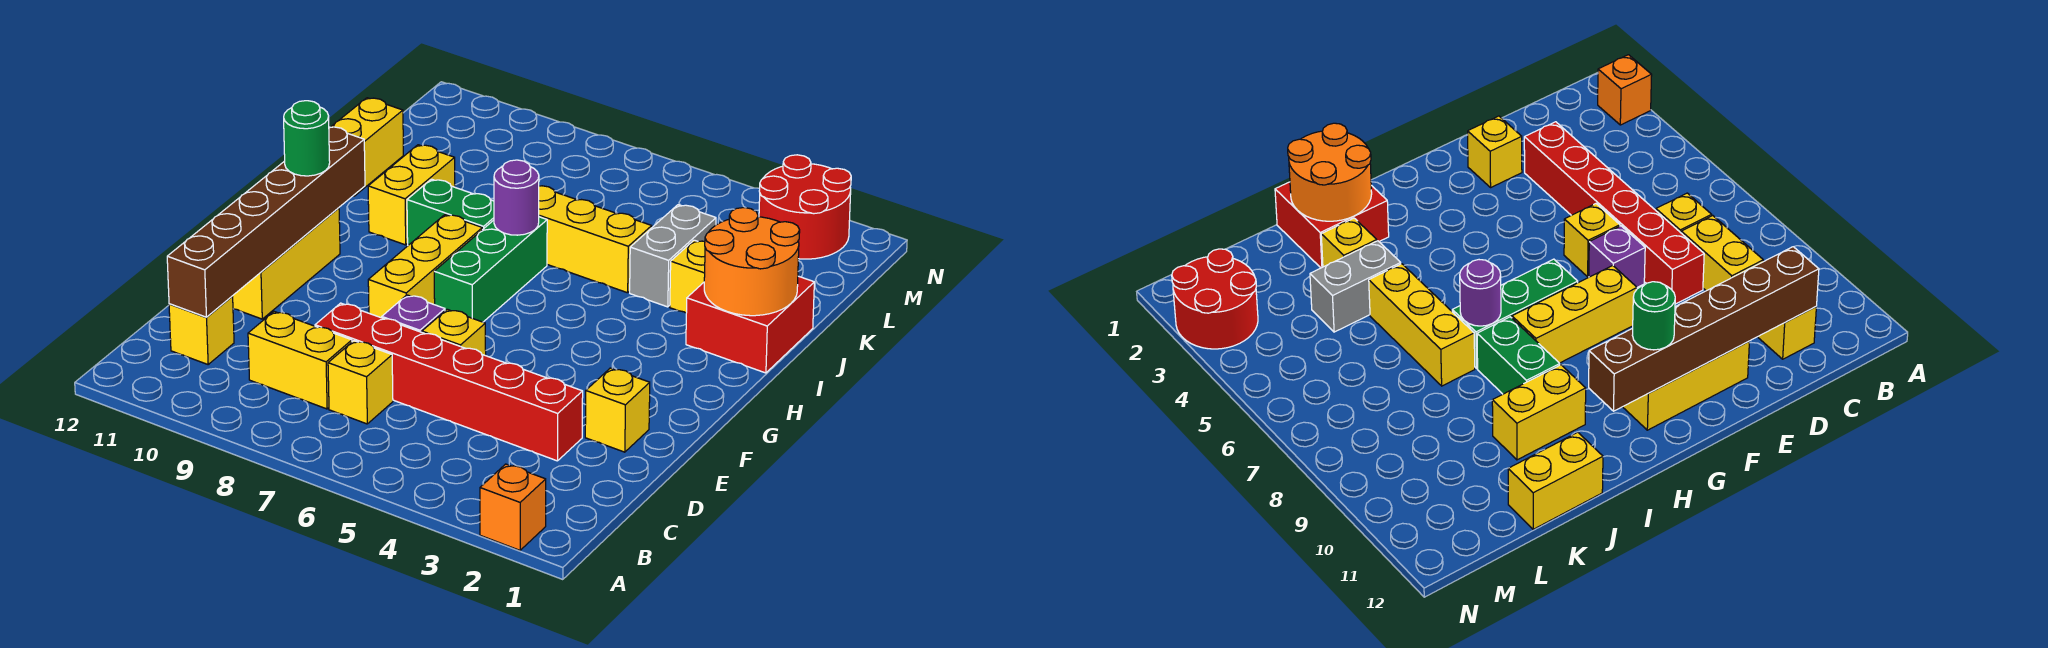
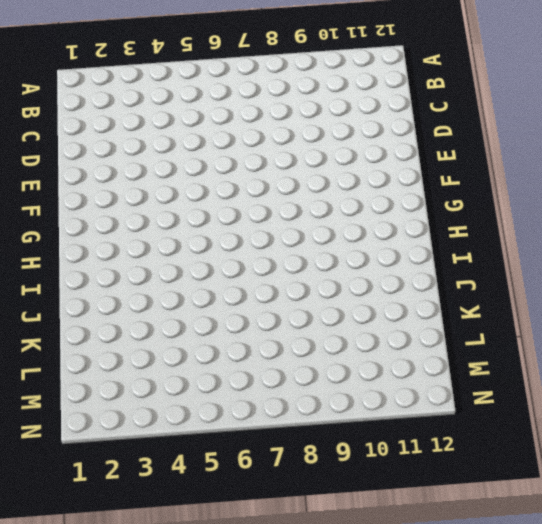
none -> orange brick A2 level 1
none -> yellow brick C7 level 1
none -> yellow brick C8:C9 level 1

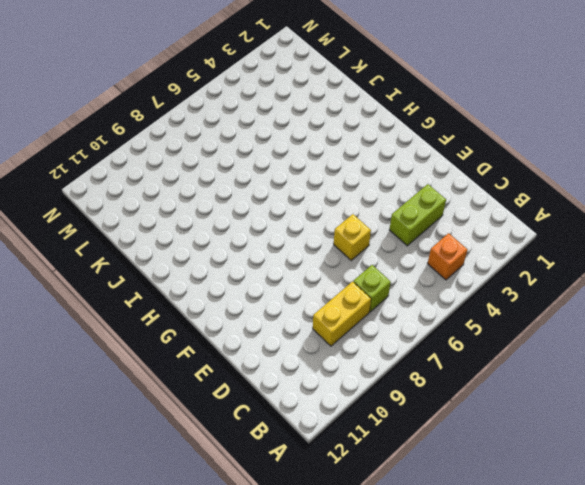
orange brick B4 level 1 -> orange brick A2 level 1
lime brick C7 level 1 -> yellow brick C7 level 1
lime brick D3:D4 level 1 -> red brick D3:D8 level 1
none -> yellow brick C11 level 1
none -> yellow brick E2 level 1
none -> purple brick E7 level 1

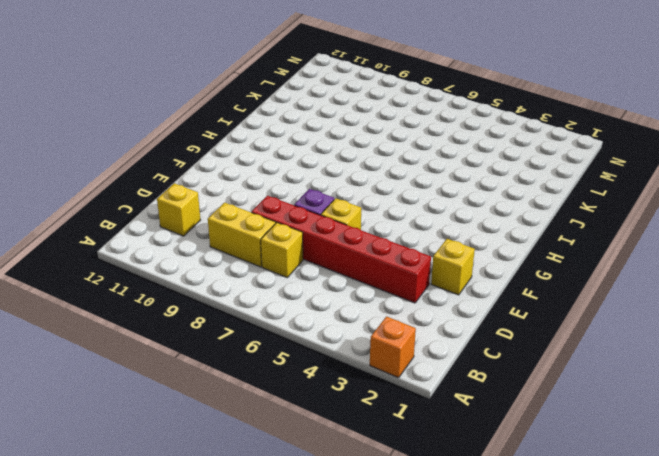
none -> yellow brick E11:G11 level 1
none -> yellow brick F8:H8 level 1
none -> green brick G7:I7 level 1

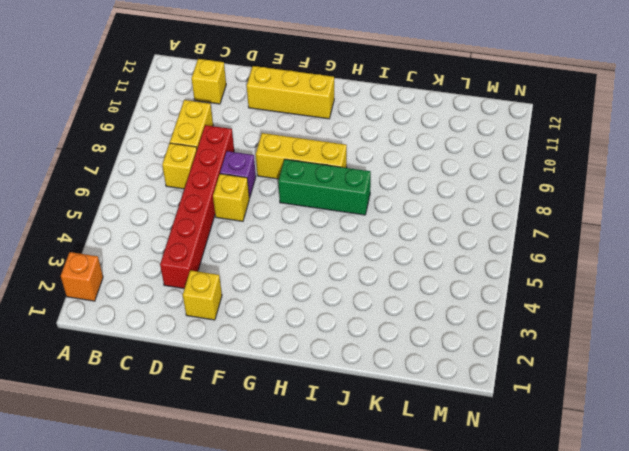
none -> red brick I1:J2 level 1
none -> green brick I8:I9 level 1
none -> yellow brick I10:J10 level 1

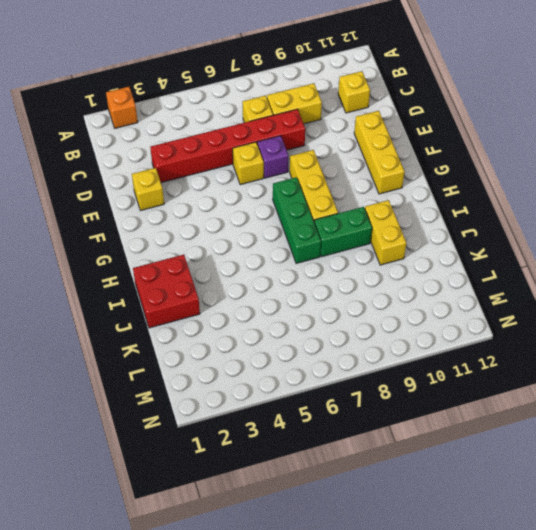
none -> yellow brick J3 level 1
none -> grey brick J4:K4 level 1
none -> yellow brick J5:J7 level 1

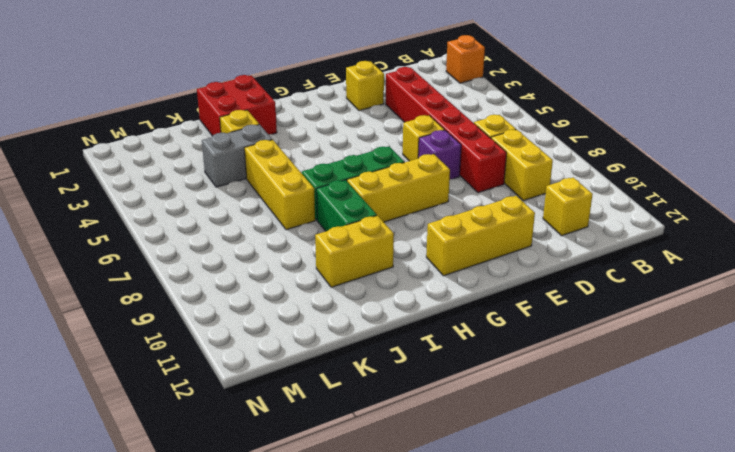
none -> yellow brick J12:K12 level 1
none -> red round brick M2:N3 level 1
none -> brown brick C11:H11 level 2

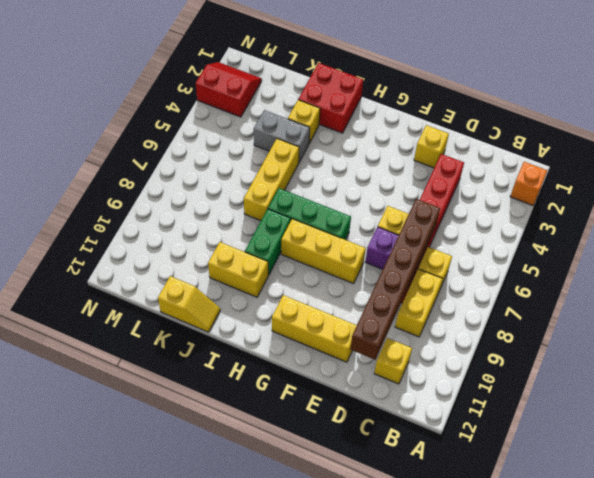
brown brick D6:D11 level 2 -> brown brick C11:H11 level 2
yellow slope J12:K12 level 1 top K -> yellow brick J12:K12 level 1
red slope M2:N3 level 1 top 3 -> red round brick M2:N3 level 1
none -> orange round brick I1:J2 level 2
none -> purple round brick I7 level 2
none -> green round brick G11 level 3

